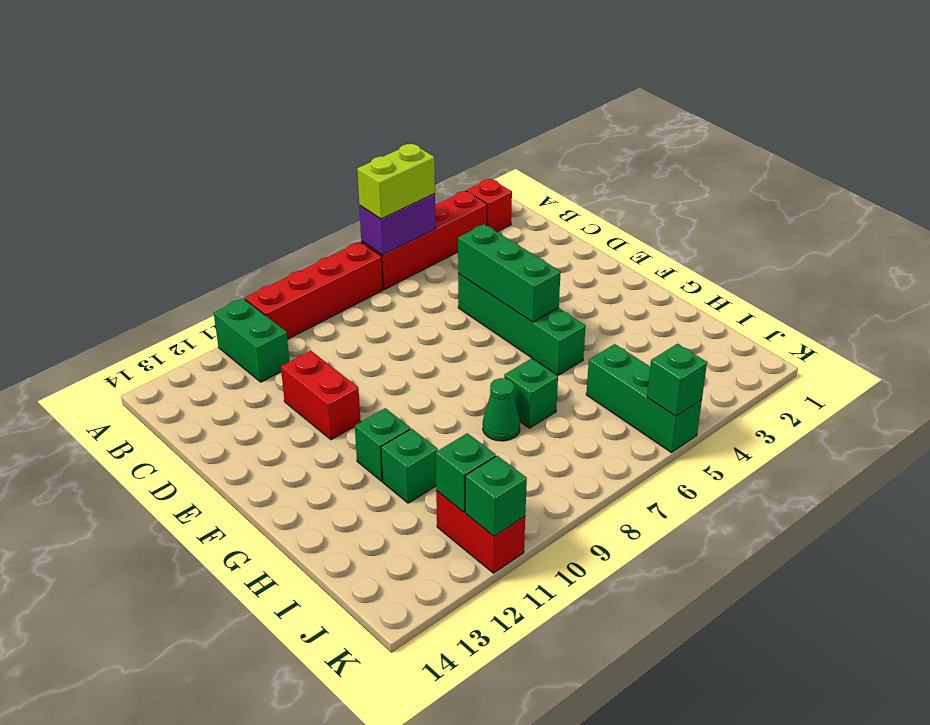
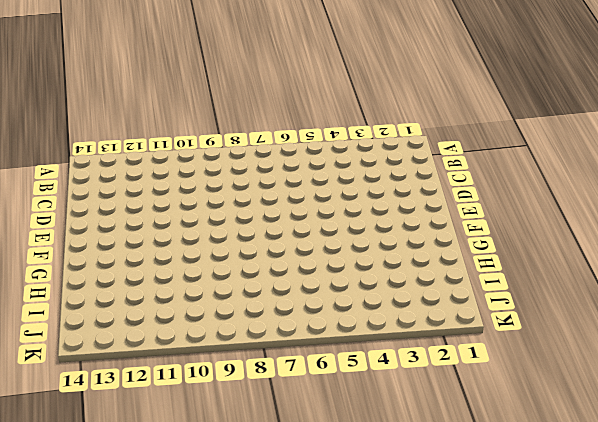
none -> red brick A2 level 1
none -> red brick A3:A6 level 1
none -> red brick A7:A10 level 1

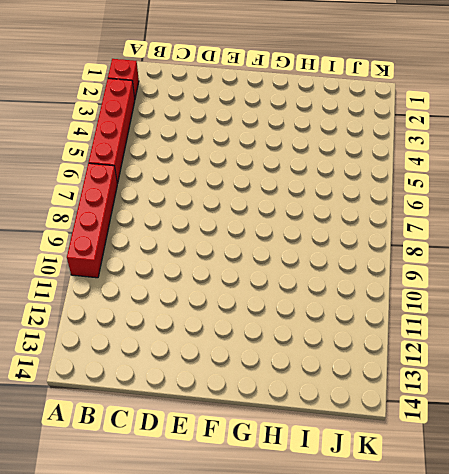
none -> green brick A11:B11 level 1
none -> green brick D5:G5 level 1
none -> red brick D11:E11 level 1

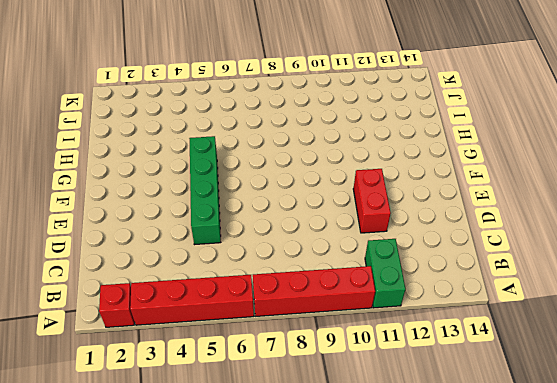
none -> green brick G11 level 1
none -> green brick H7 level 1
none -> green cone H8 level 1

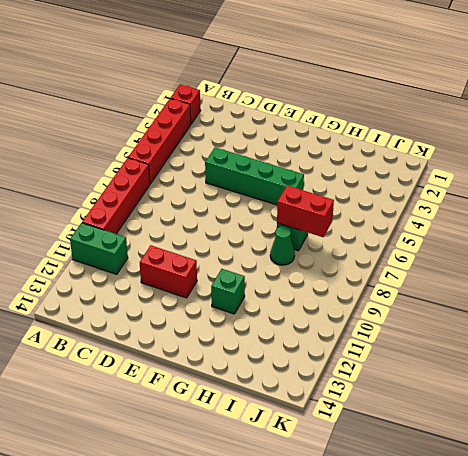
red brick H7:I7 level 2 -> red brick J11:K11 level 1
none -> green brick H11 level 1
none -> green brick I5:K5 level 1
none -> purple brick A5:A6 level 2

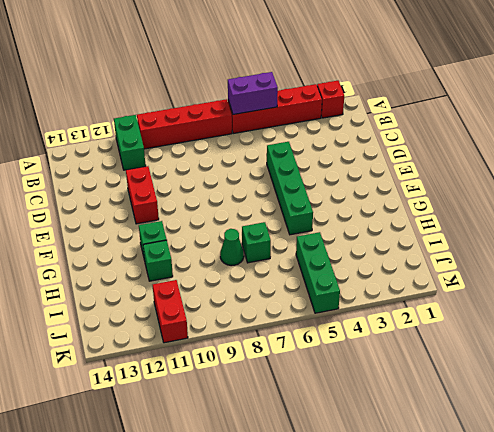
none -> green brick D5:F5 level 2
none -> green brick J11 level 2
none -> green brick K5 level 2

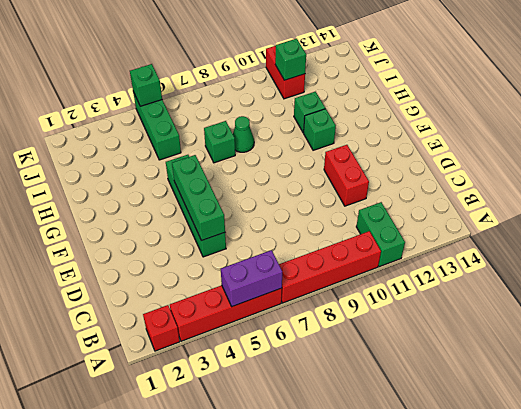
none -> green brick K11 level 2
none -> lime brick A5:A6 level 3

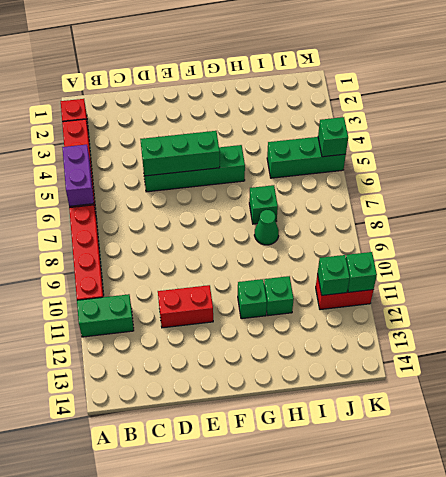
none -> lime brick A5:A6 level 3

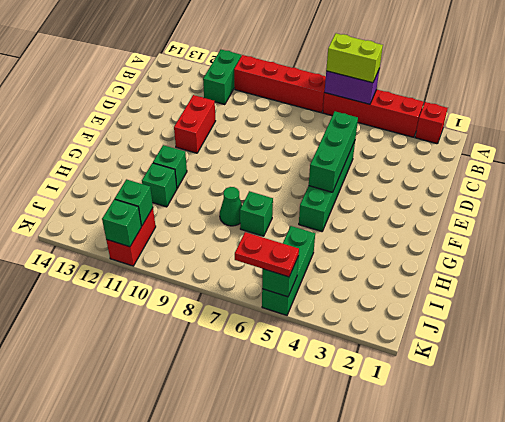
red plate K5:K6 level 3 -> none

